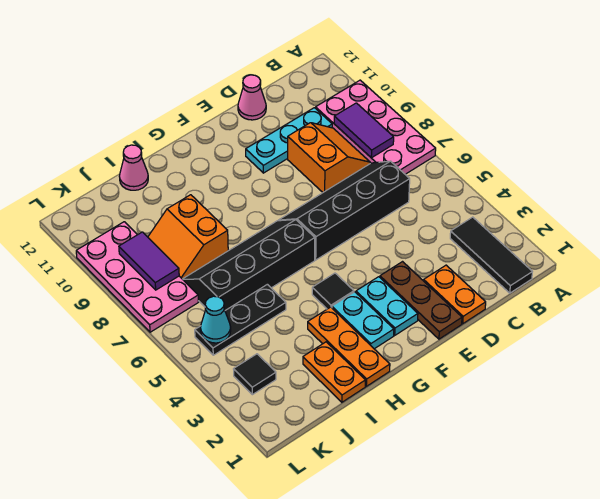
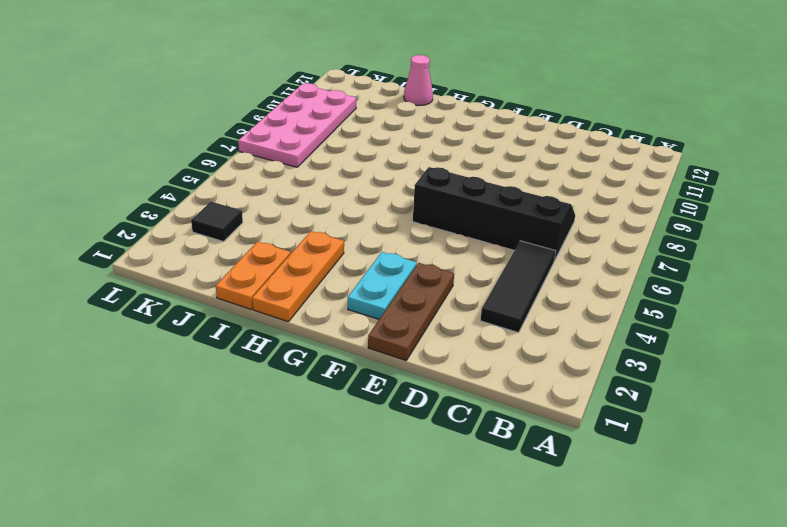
black tile C3:C5 level 1 -> black tile B1:B3 level 1
none -> pink plate A7:B10 level 1
none -> orange slope C8:D9 level 1 top D
none -> cyan plate C10:E10 level 1

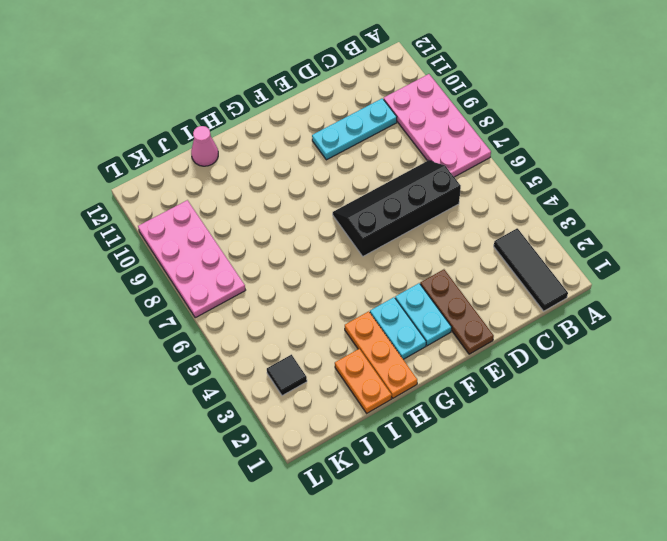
none -> orange slope C8:D9 level 1 top D
none -> orange plate D1:D2 level 1
none -> pink cone D12 level 1

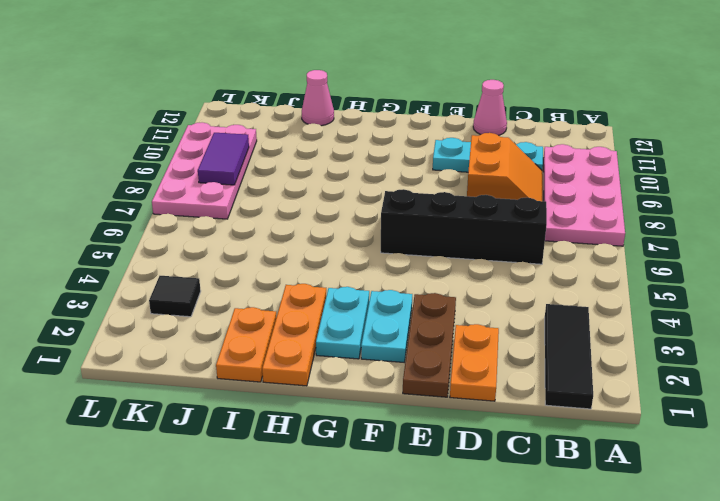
none -> black tile G4 level 1
none -> black slope G6:J7 level 1 top 6
none -> black plate I5:K5 level 1

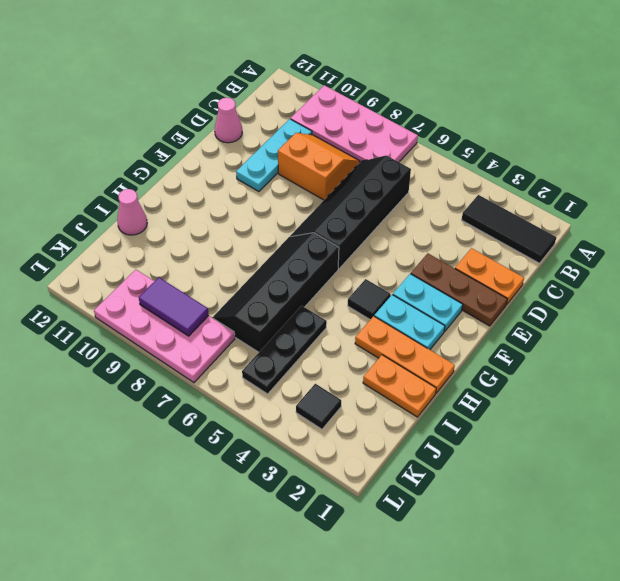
none -> orange slope I8:J9 level 1 top I
none -> purple tile B8:B9 level 2
none -> cyan cone K5 level 2

